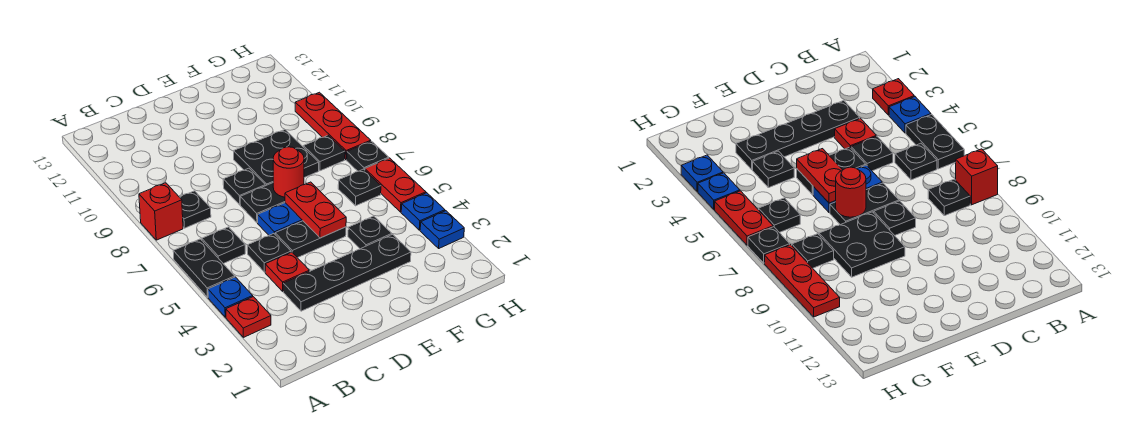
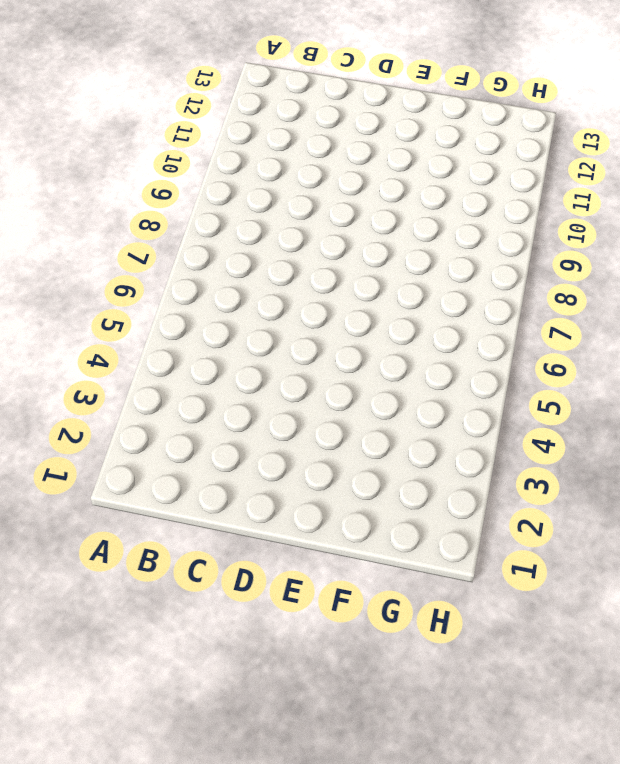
none -> red plate A3 level 1
none -> blue plate A4 level 1
none -> black plate A5:A6 level 1

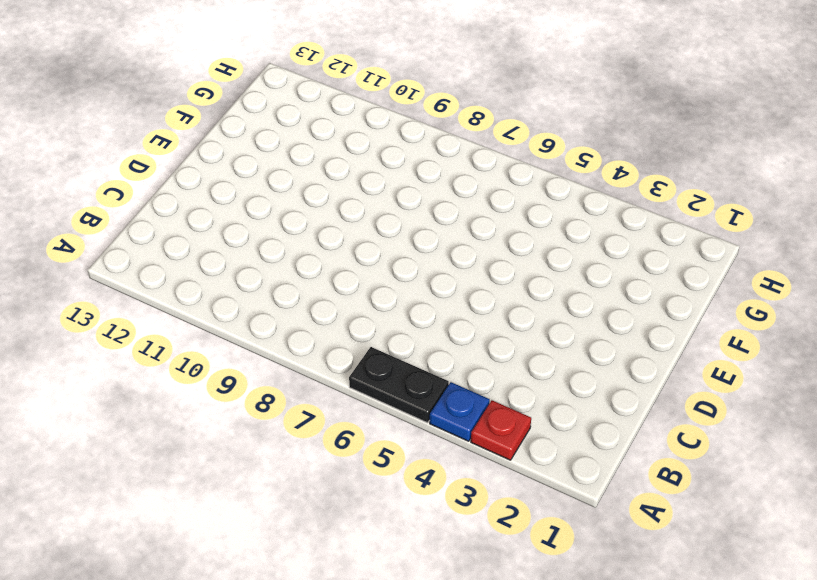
none -> red brick A8 level 1
none -> black plate B6 level 1
none -> black plate B8 level 1

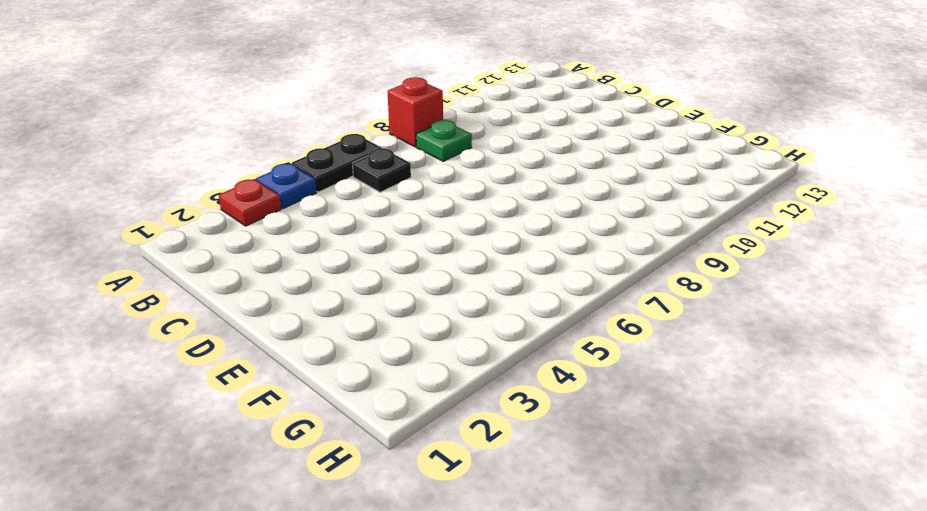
green plate B8 level 1 -> black plate B8 level 1
none -> black plate C3:F3 level 1
none -> red plate C4 level 1
none -> black plate C5 level 1

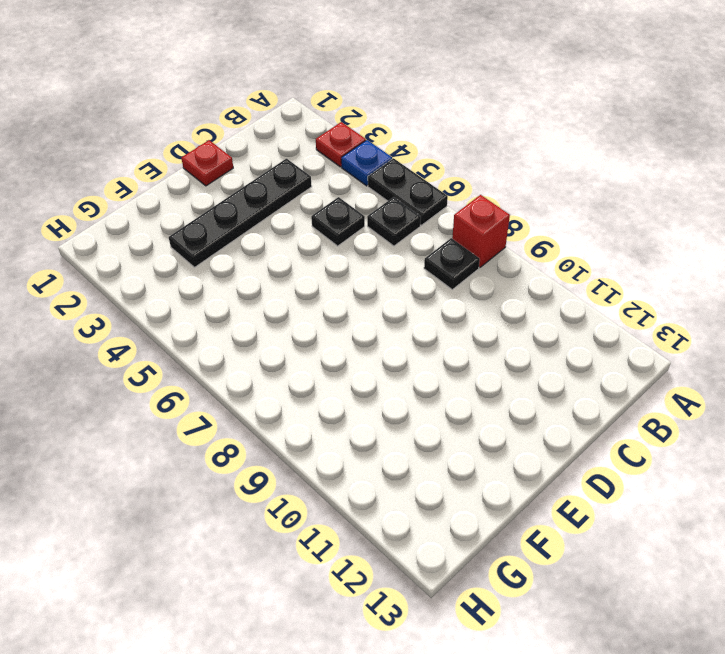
red plate D1 level 1 -> red plate C4 level 1
none -> black plate D5:E5 level 1
none -> blue plate D6:E6 level 1
none -> black plate D7:E7 level 1

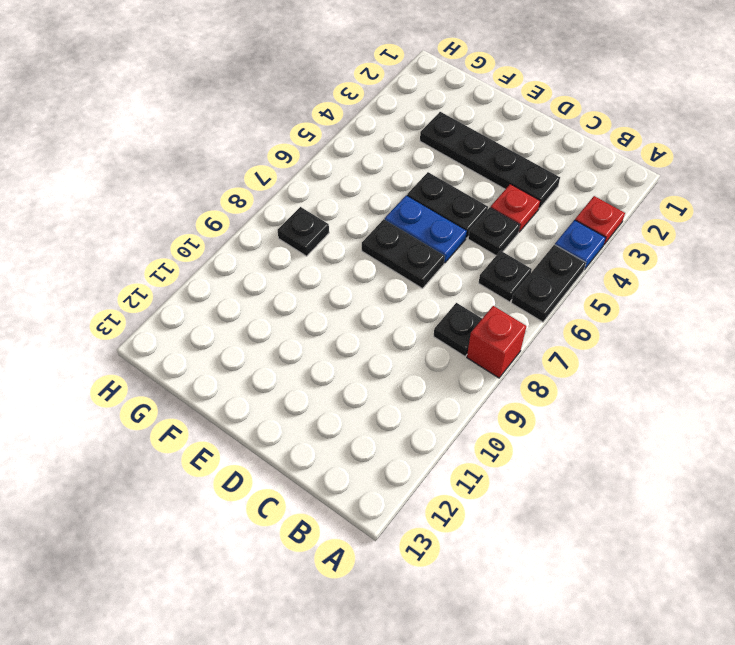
none -> black plate D8 level 1
none -> black plate E8:F9 level 1
none -> black plate F4 level 1

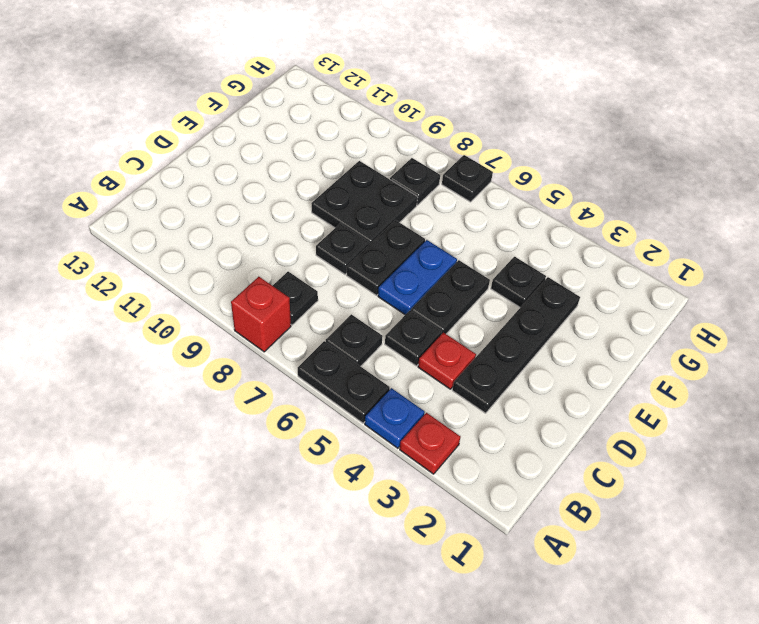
none -> black plate G6 level 1
none -> blue plate H3 level 1
none -> blue plate H4 level 1

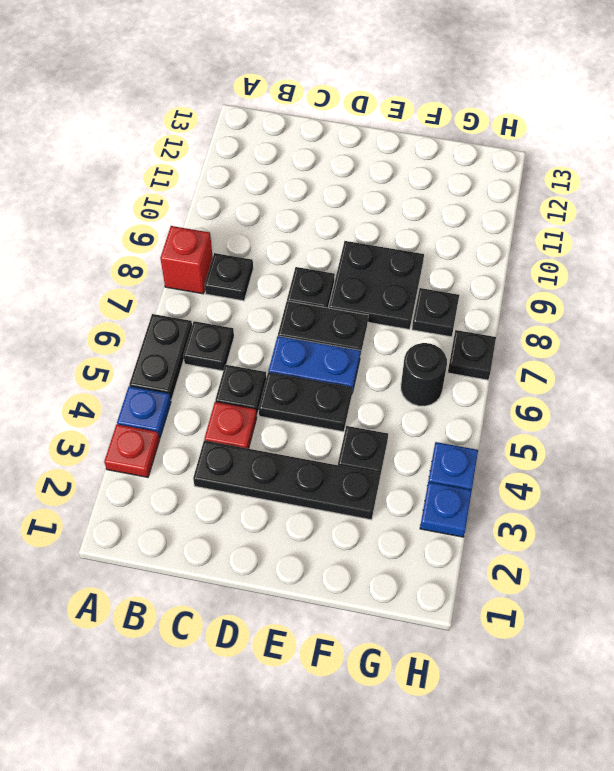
black round brick G6 level 1 -> black plate G6 level 1
none -> red plate H5:H6 level 1
none -> red plate H8:H10 level 1
none -> red plate E5:E6 level 2

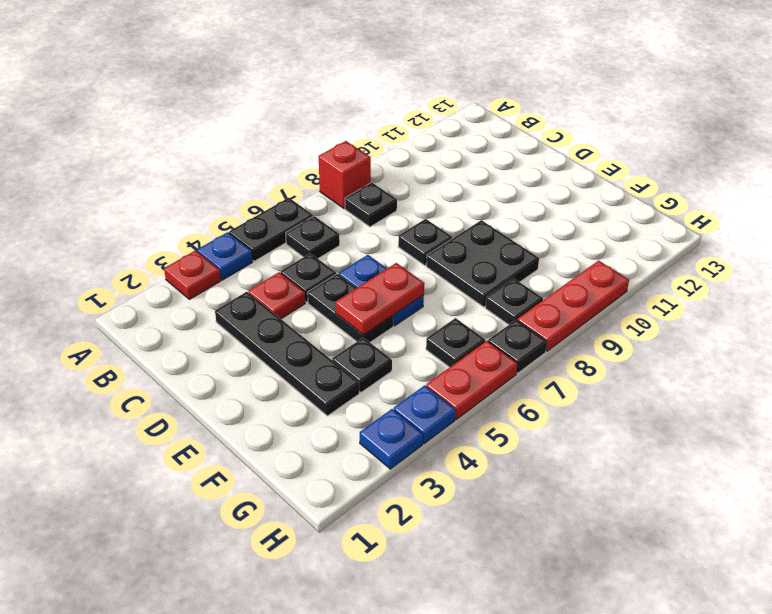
none -> black plate D7:E7 level 1
none -> red round brick E7 level 2

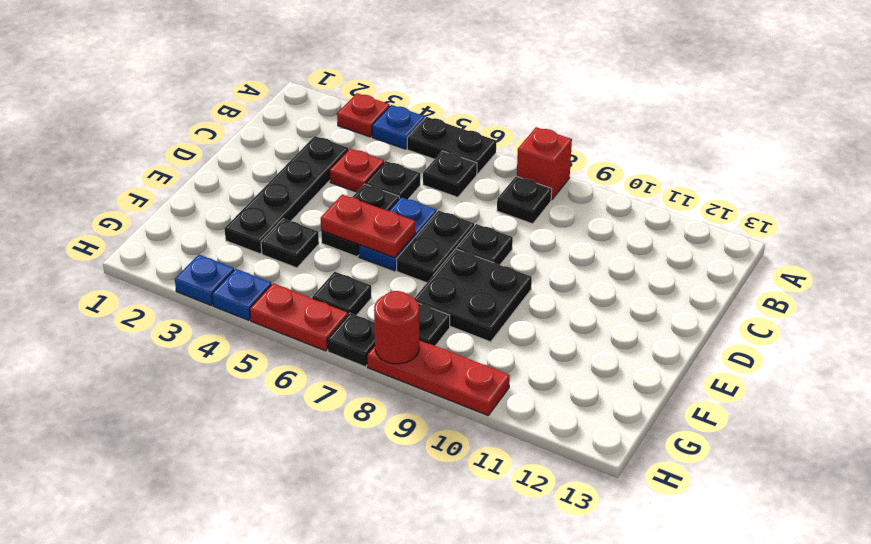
red round brick H8 level 2 -> red round brick E7 level 2

